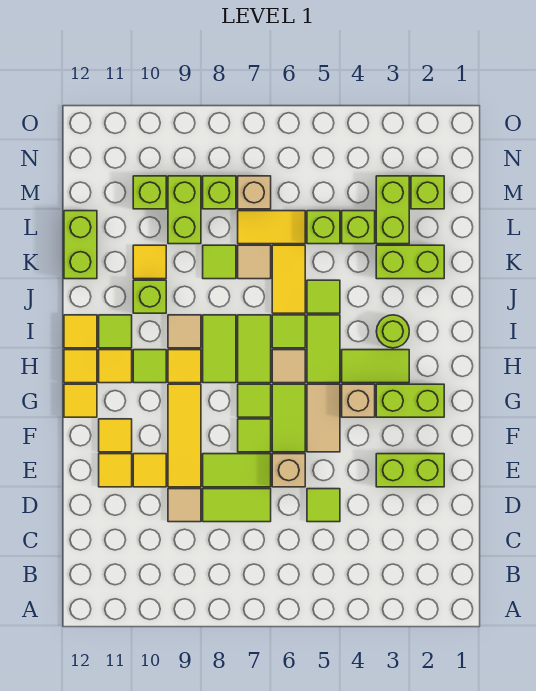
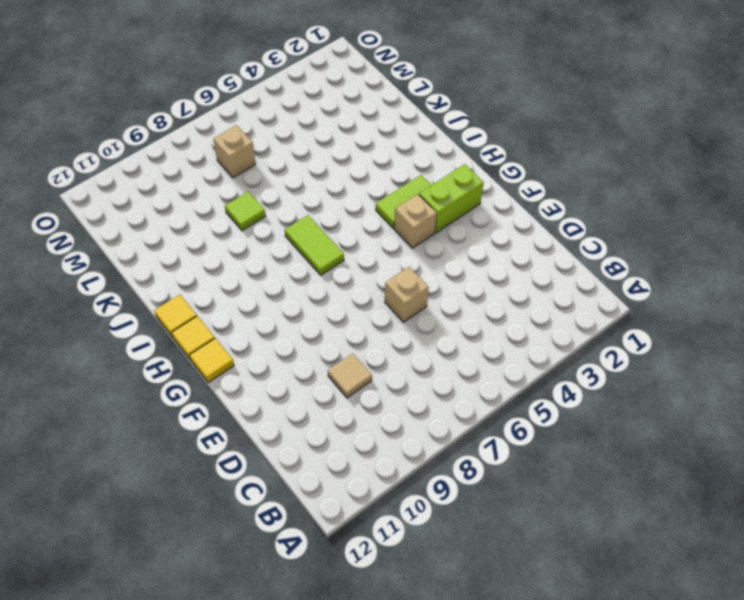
none -> lime tile D5 level 1
none -> lime tile D7:D8 level 1
none -> lime brick E2:E3 level 1
none -> lime tile E7:E8 level 1

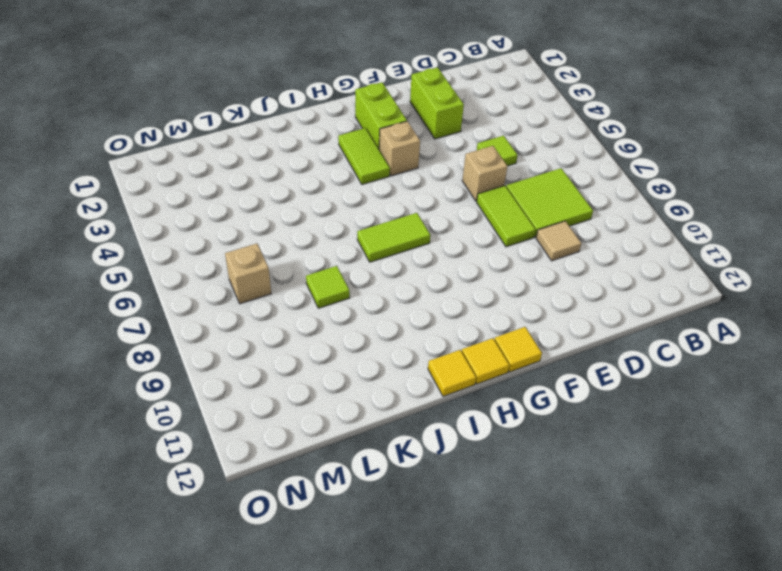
lime tile C7:D8 level 1 -> lime tile D7:D8 level 1
none -> yellow tile E9:G9 level 1
none -> yellow tile E10 level 1
none -> yellow tile E11 level 1
none -> tan tile F5:G5 level 1

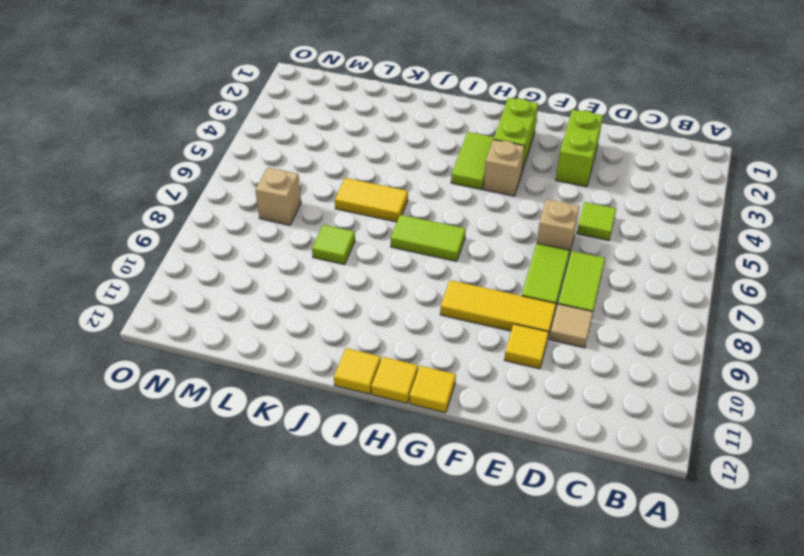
none -> yellow tile E11 level 1
none -> tan tile F5:G5 level 1
none -> lime tile F6:G6 level 1
none -> lime tile F7 level 1

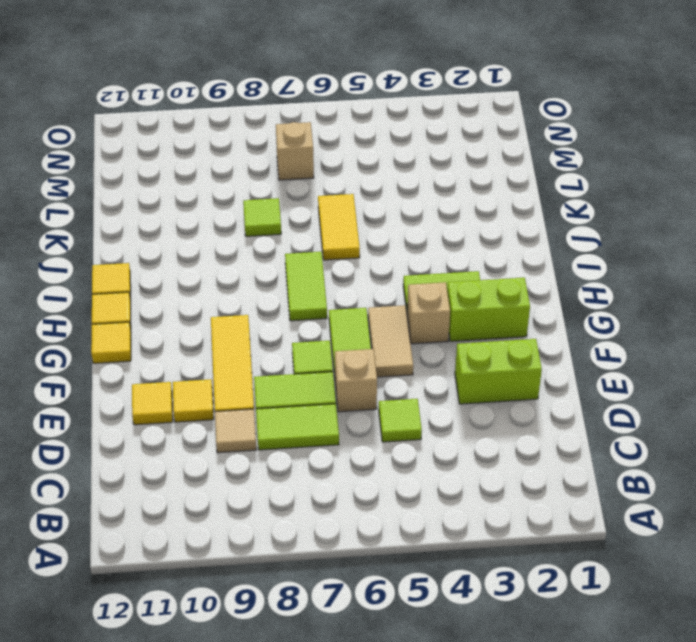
none -> yellow tile F11 level 1
none -> lime tile G7 level 1
none -> lime tile H5:I5 level 1
none -> tan tile H6 level 1

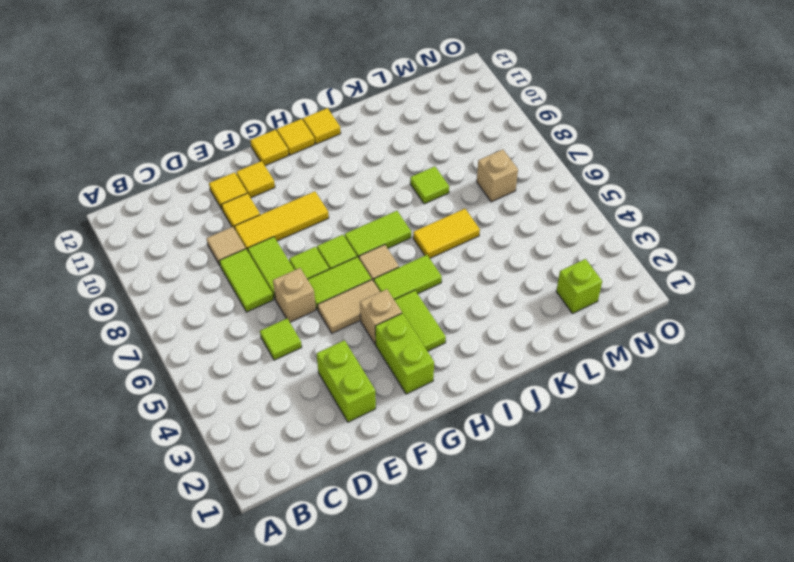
none -> lime tile H8:I8 level 1
none -> yellow tile H9 level 1
none -> lime tile H10 level 1
none -> yellow tile H11 level 1

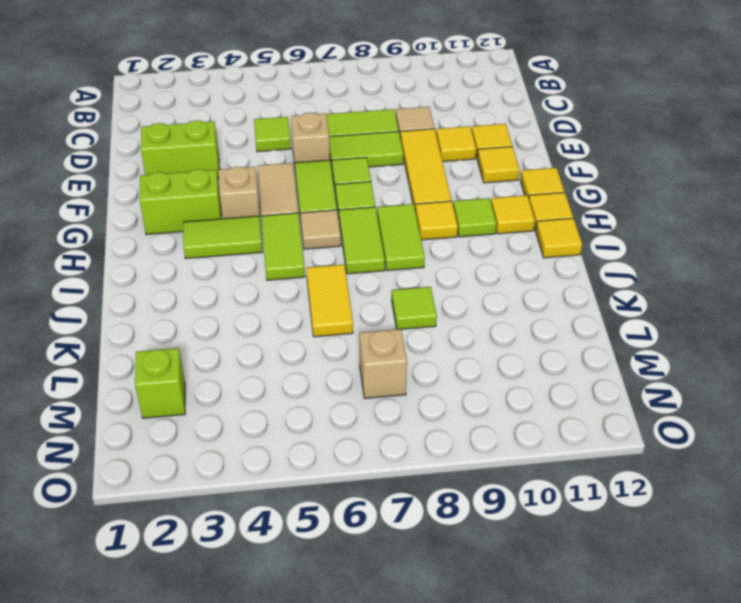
none -> lime round brick I3 level 1
none -> lime tile I6 level 1
none -> tan tile I9 level 1
none -> lime tile I11 level 1

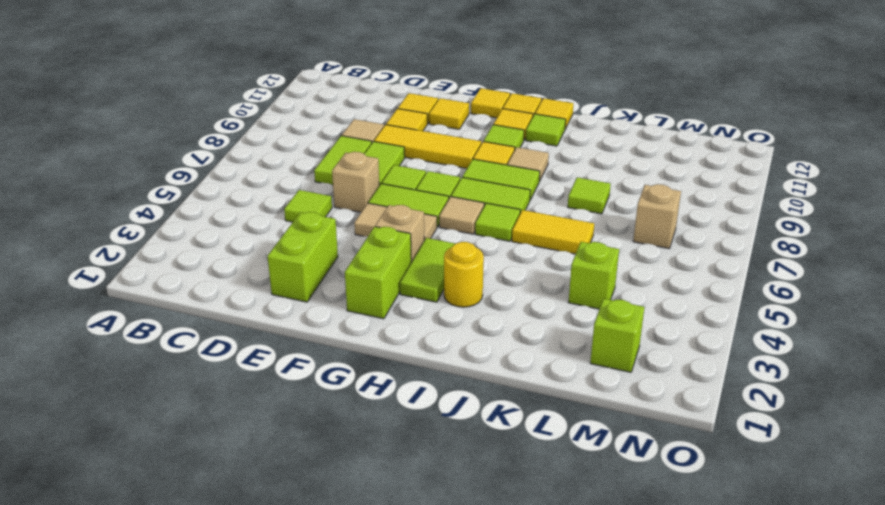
yellow round brick I3 level 1 -> lime round brick I3 level 1
none -> lime tile H5:I5 level 1
none -> lime tile J5 level 1
none -> lime brick J10 level 1
none -> lime brick K2:K3 level 1

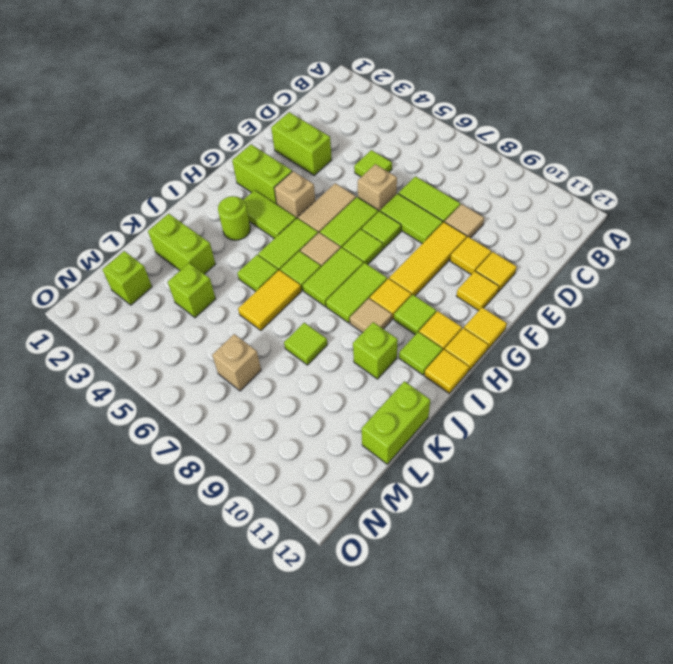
none -> tan tile K7 level 1
none -> yellow tile K10 level 1
none -> lime brick L3:M3 level 1
none -> lime brick L5 level 1

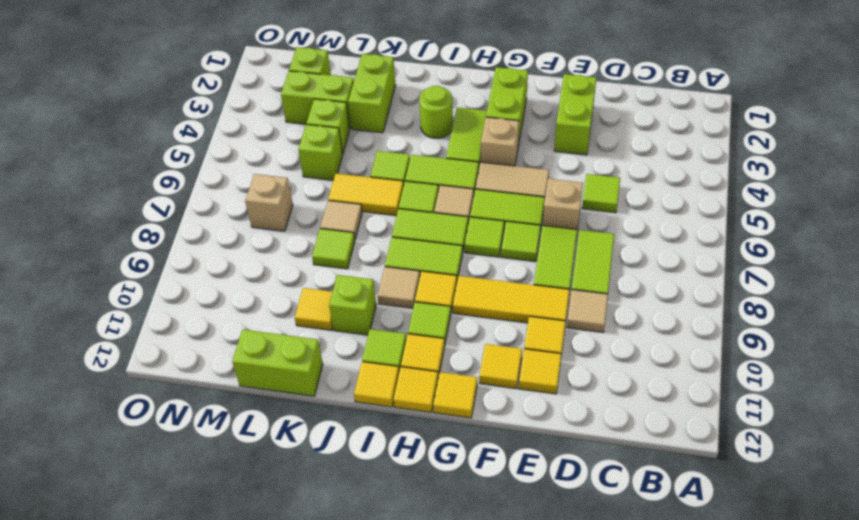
none -> yellow tile L6:L7 level 1
none -> lime brick L9:M9 level 1
none -> lime brick M8 level 1
none -> lime brick M10 level 1

